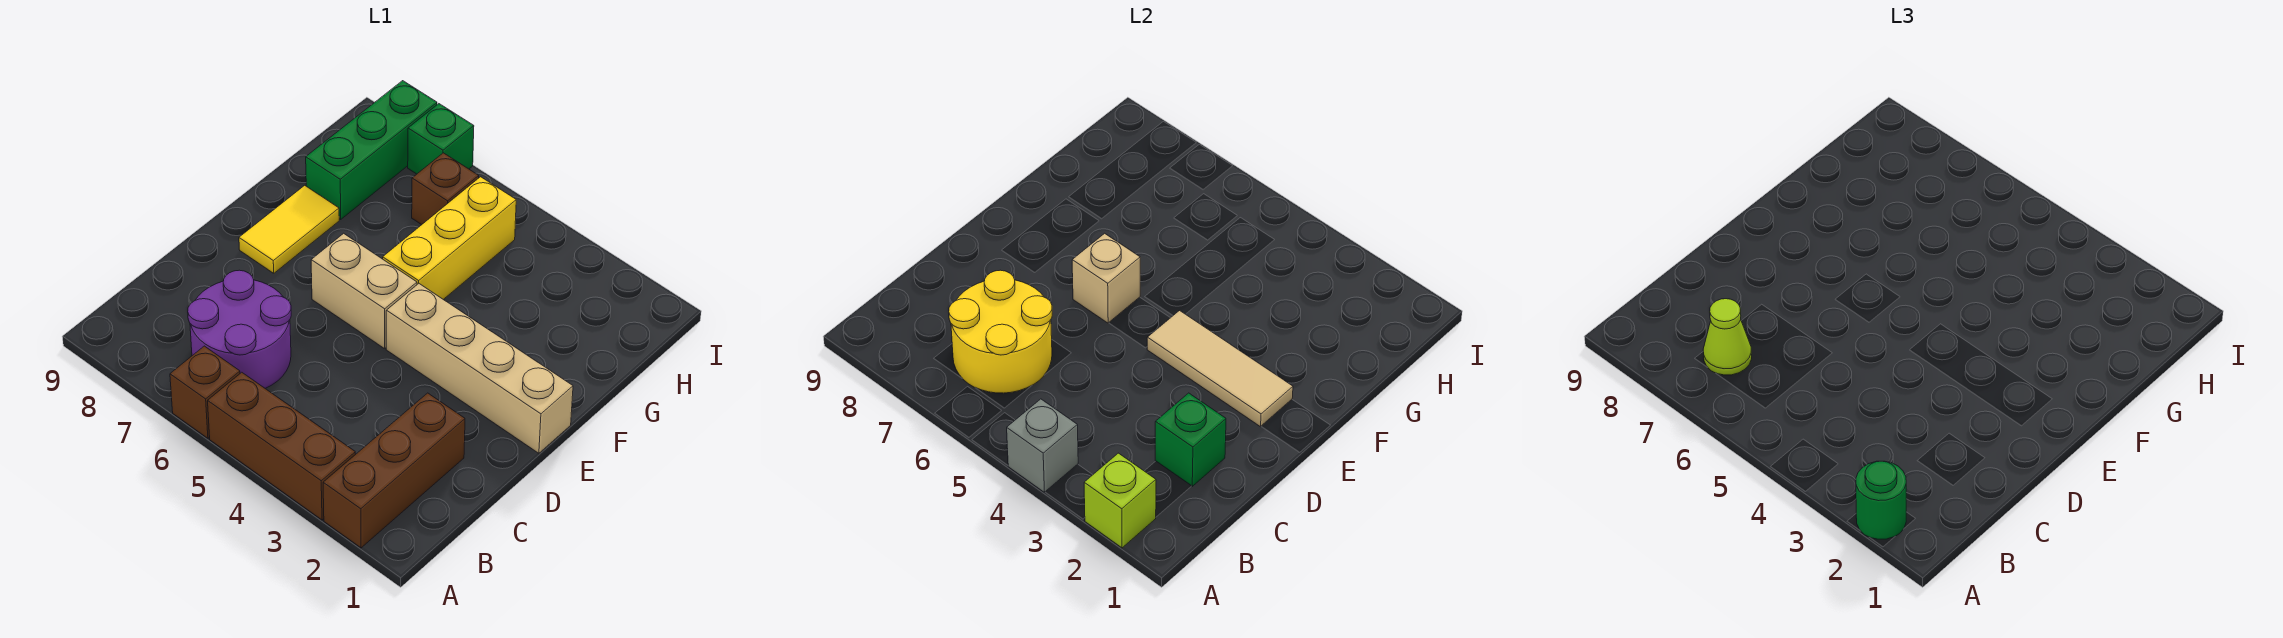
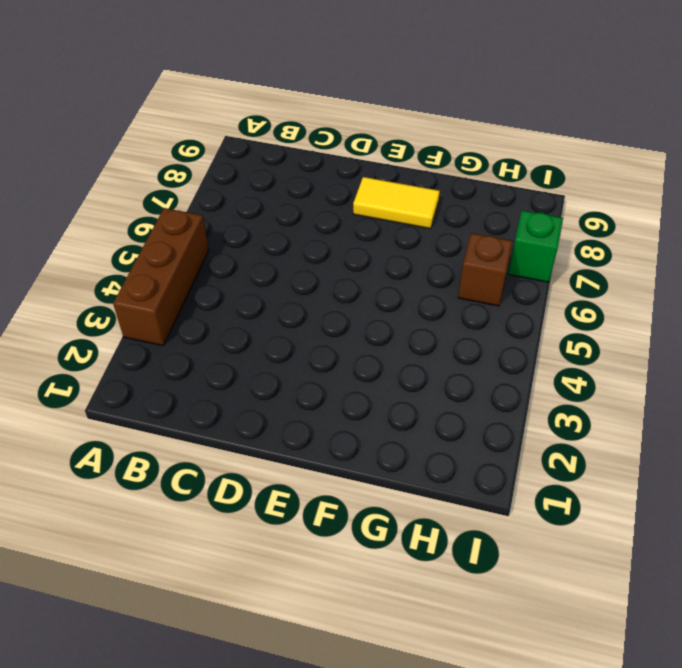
none -> brown brick A2:C2 level 1
none -> brown brick A6 level 1
none -> purple round brick B6:C7 level 1

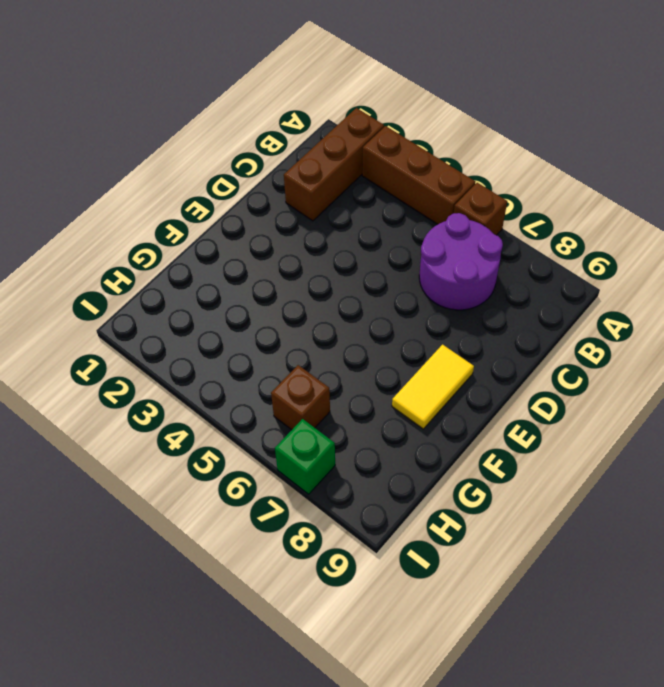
none -> tan brick E1:E4 level 1
none -> tan brick E5:E6 level 1
none -> yellow brick F5:H5 level 1

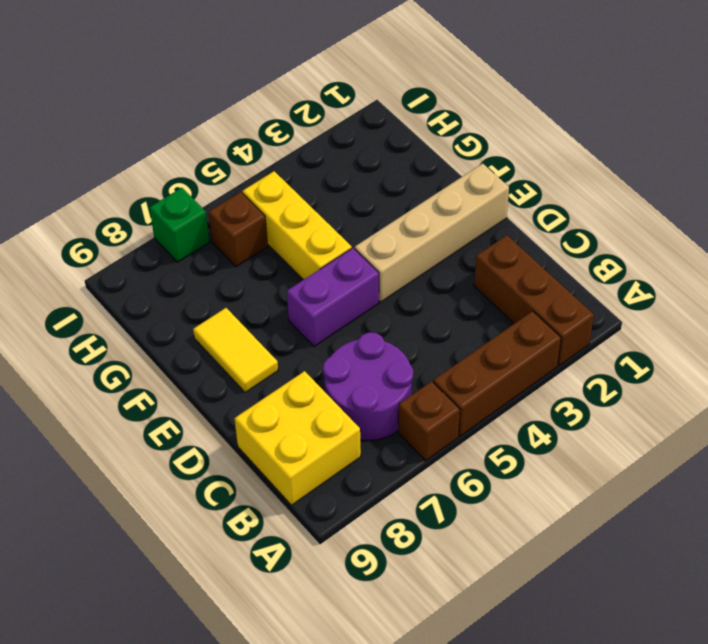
yellow brick B8:C9 level 1 -> none
purple brick E5:E6 level 1 -> tan brick E5:E6 level 1
none -> green brick G8:I8 level 1
none -> lime brick A2 level 2
none -> grey brick A4 level 2

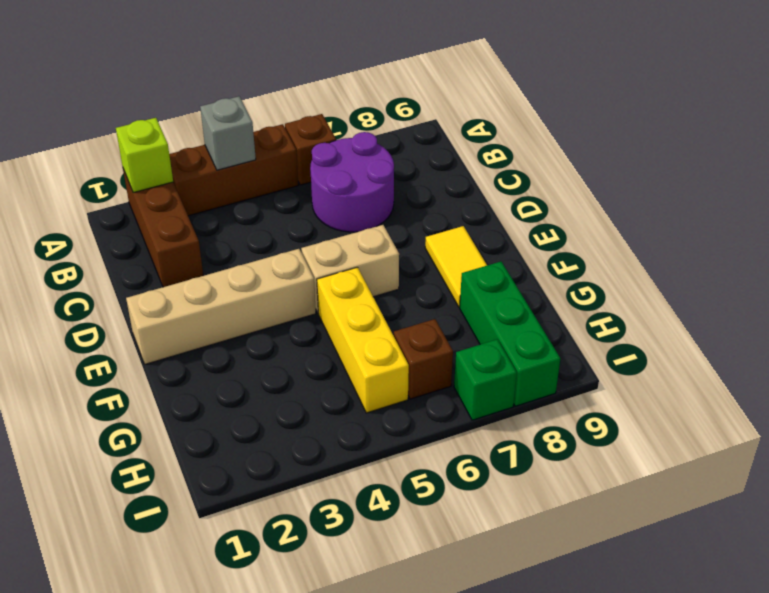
none -> yellow round brick B6:C7 level 2
none -> green brick C2 level 2
none -> tan tile E2:E4 level 2

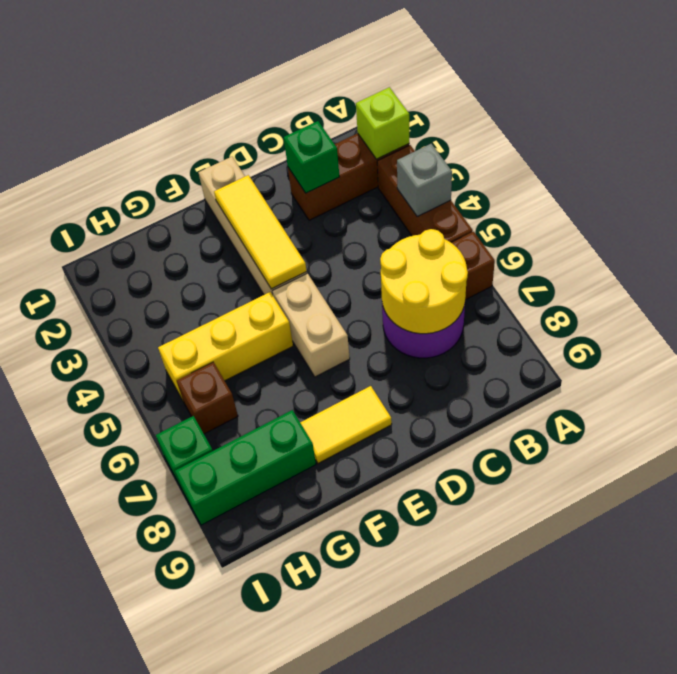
yellow tile E2:E4 level 2 -> tan tile E2:E4 level 2
none -> tan brick E6 level 2
none -> green round brick A2 level 3
none -> lime cone B7 level 3

